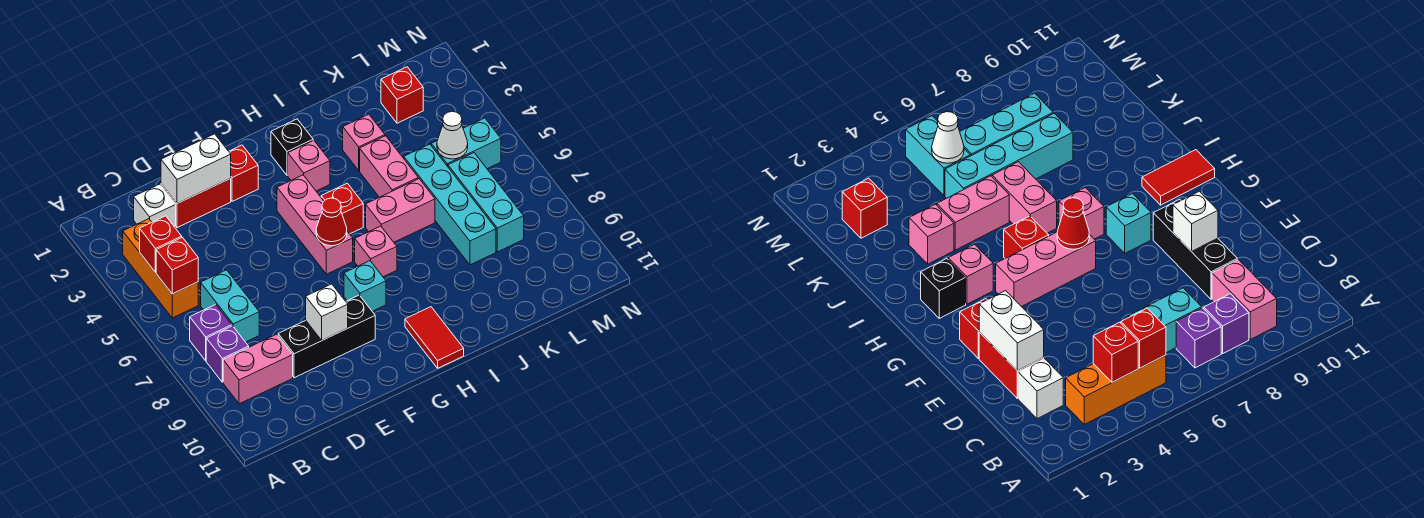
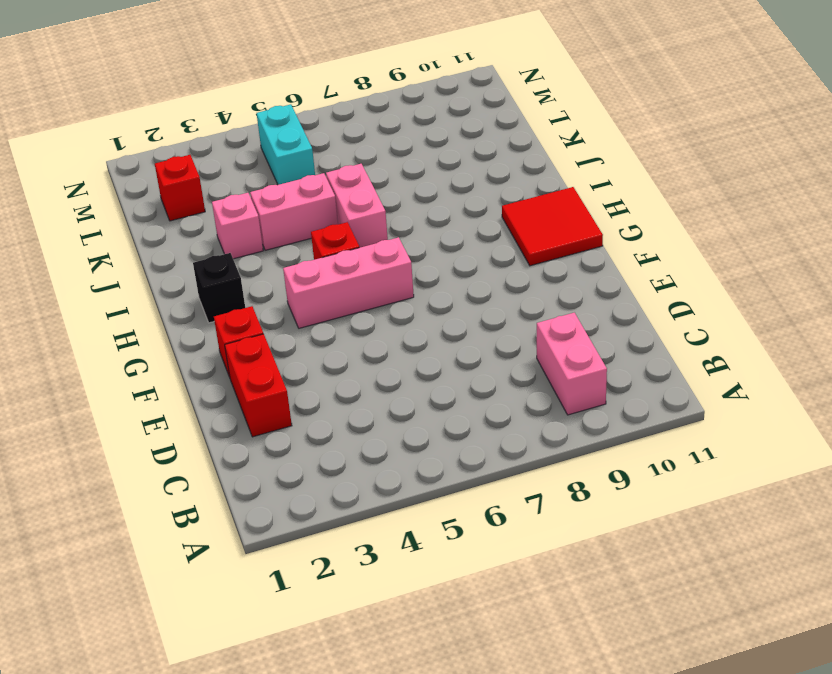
red tile G10:H11 level 1 -> red tile H10:H11 level 1
none -> orange brick B3:B5 level 1
none -> purple brick B7 level 1
none -> purple brick B8 level 1

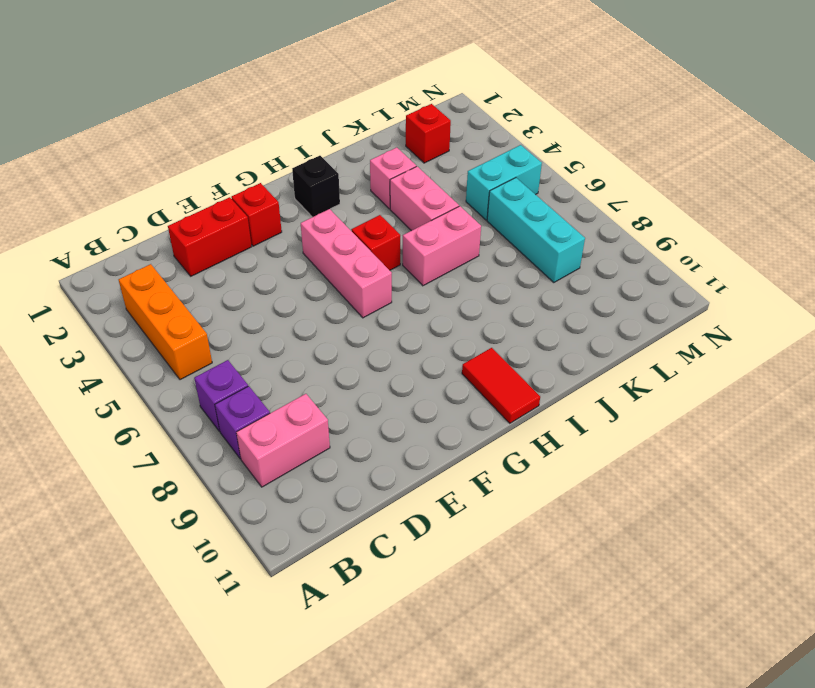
none -> white brick C2 level 1
none -> cyan brick C6:C7 level 1
none -> black brick D9:F9 level 1

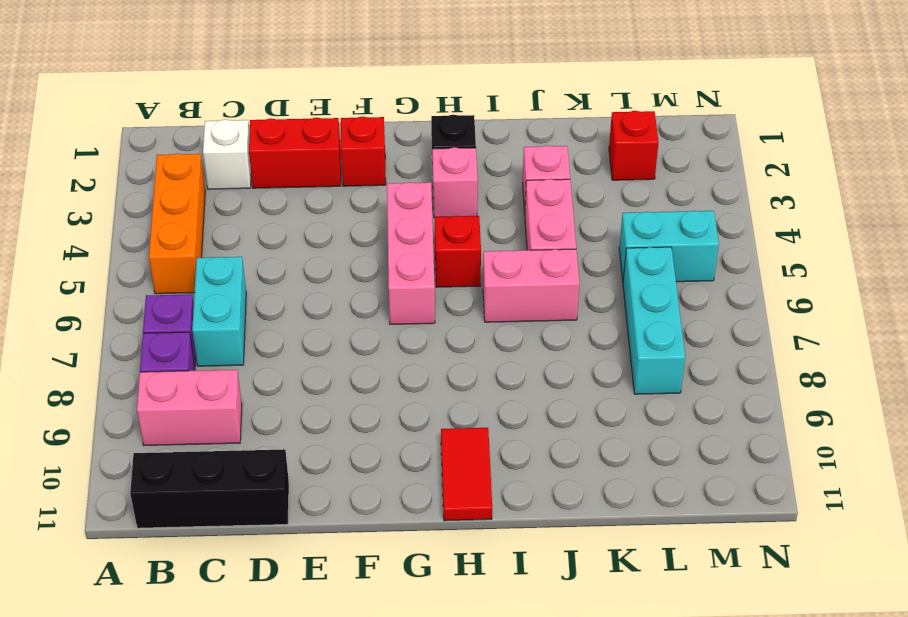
black brick B11:D11 level 1 -> black brick D9:F9 level 1
none -> cyan brick G8 level 1
none -> pink brick H7 level 1
none -> cyan brick K5:K8 level 1

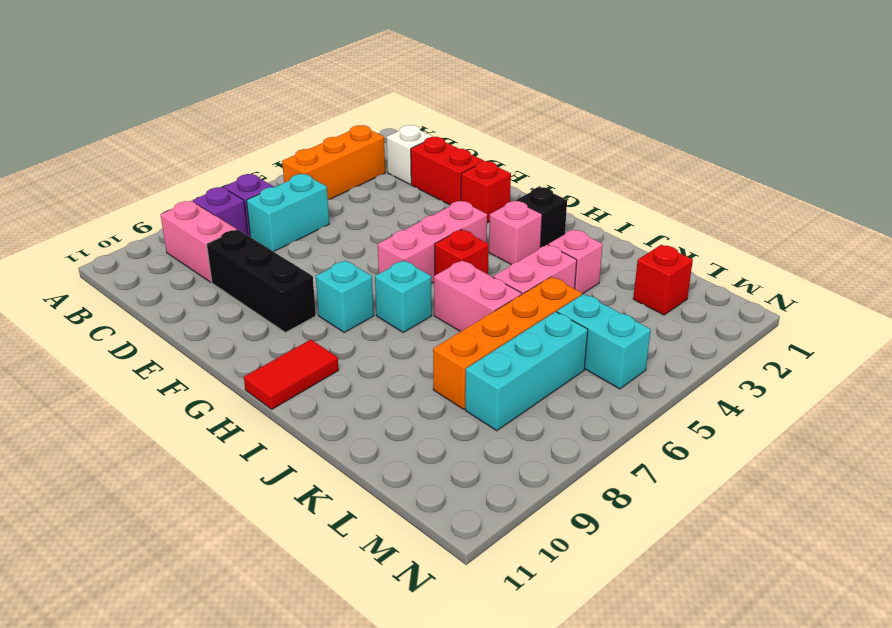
cyan brick H7 level 1 -> pink brick H7 level 1
orange brick K5:K8 level 1 -> cyan brick K5:K8 level 1
none -> red brick B4 level 2
none -> red brick B5 level 2
none -> white brick D2:E2 level 2

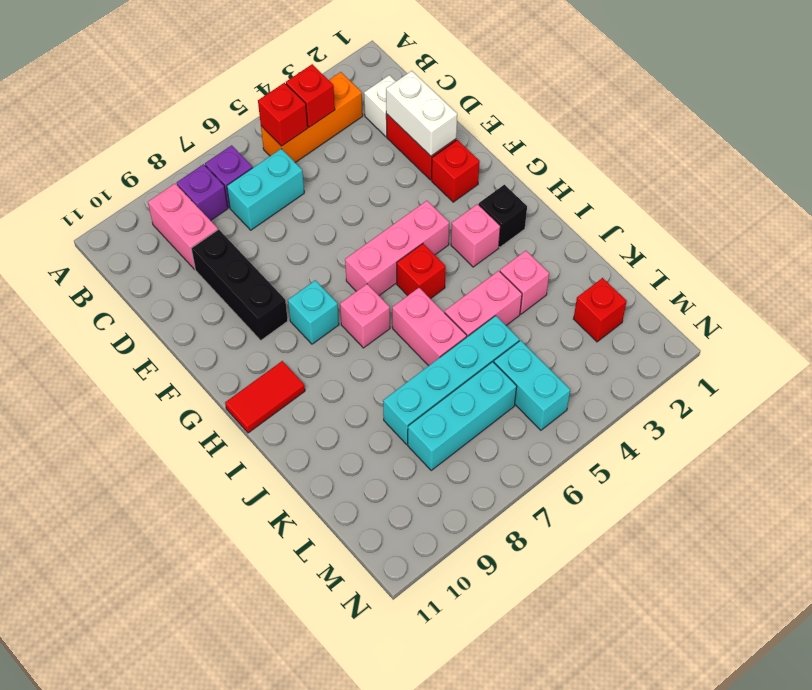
none -> white brick E9 level 2
none -> red cone G6 level 2
none -> white cone L5 level 2

